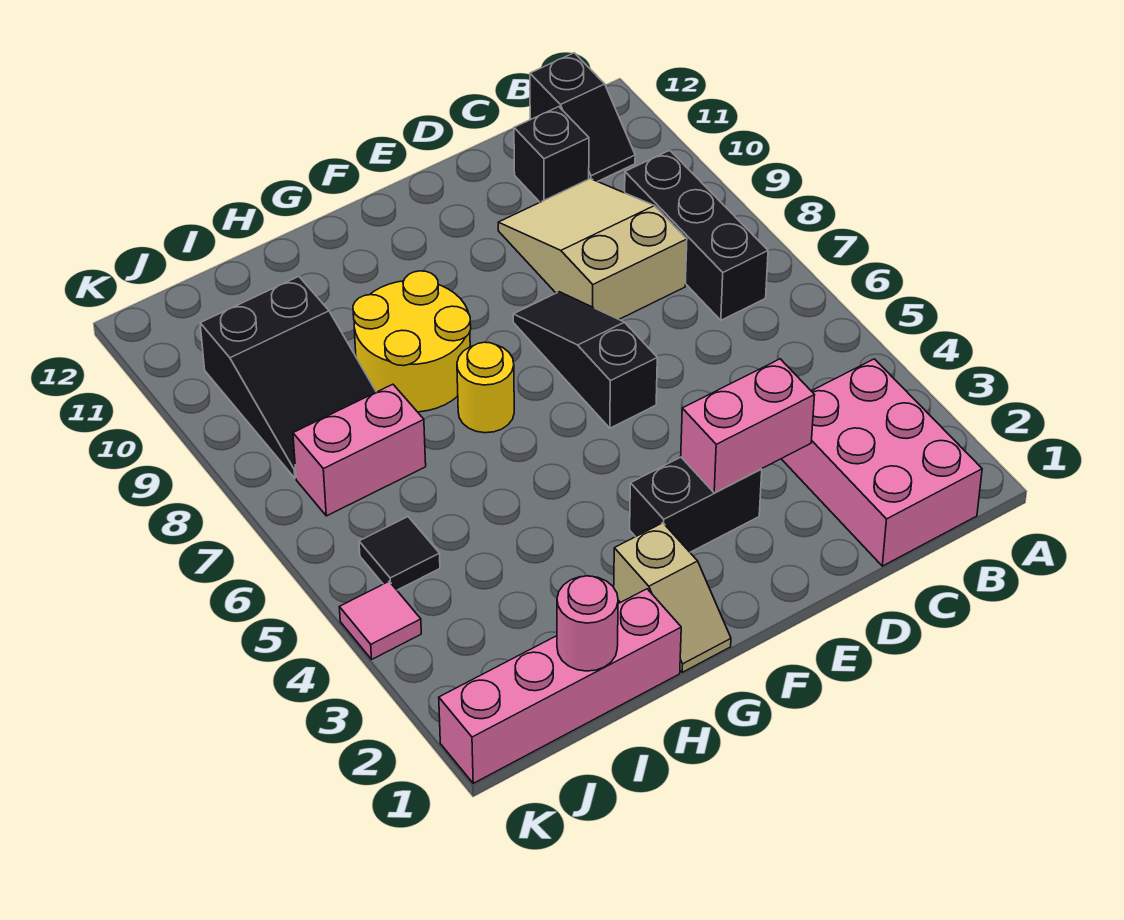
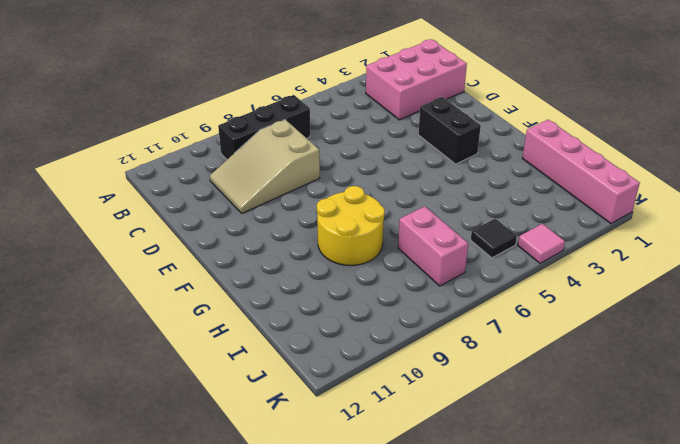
none -> black slope B11:B12 level 1 top 12
none -> black brick C11 level 1
none -> black slope E6:E8 level 1 top 6

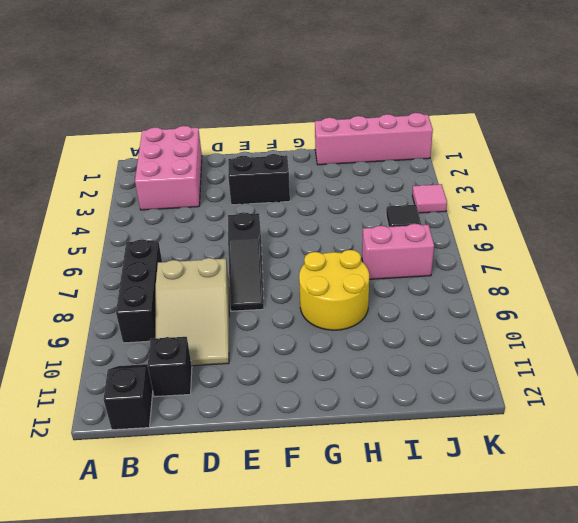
none -> tan slope G1:G2 level 1 top 2
none -> yellow round brick G7 level 1
none -> black slope I8:J10 level 1 top 10

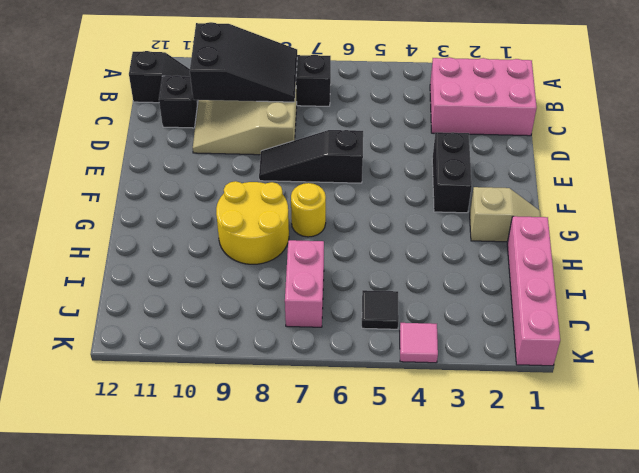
black slope B8:C10 level 2 top 10 -> black slope I8:J10 level 1 top 10
none -> pink brick D3:E3 level 2
none -> pink round brick I1 level 2

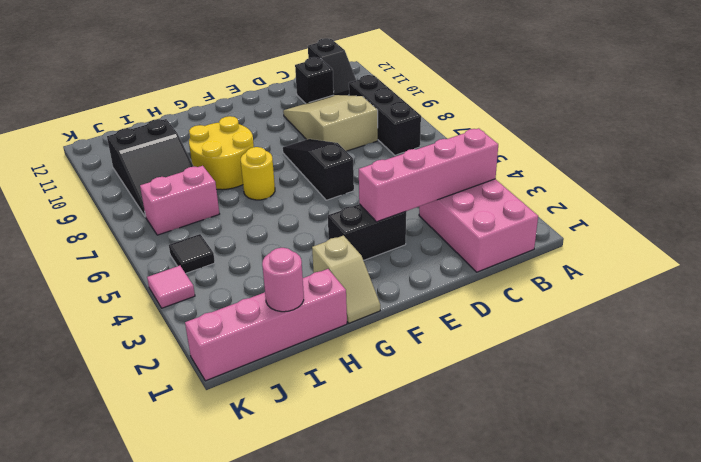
pink brick B3:E3 level 2 -> pink brick D3:E3 level 2

